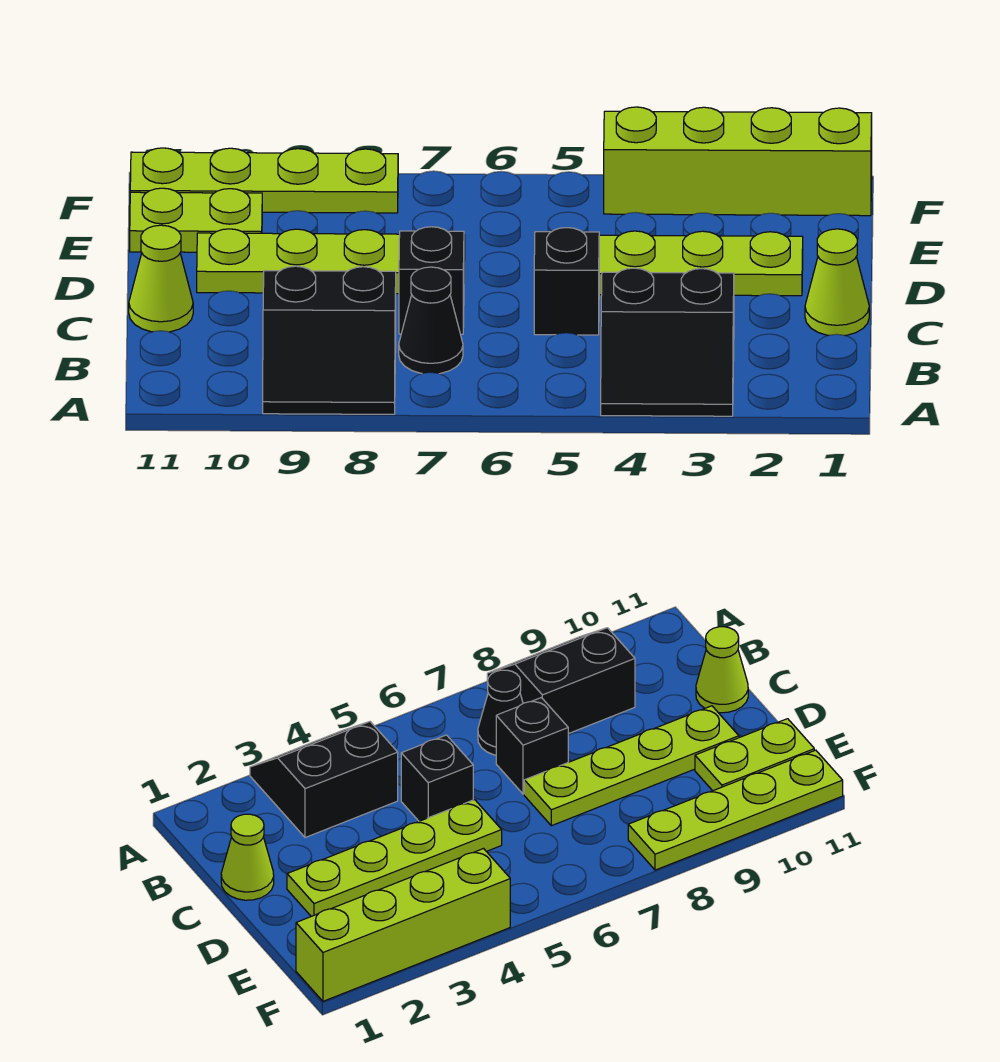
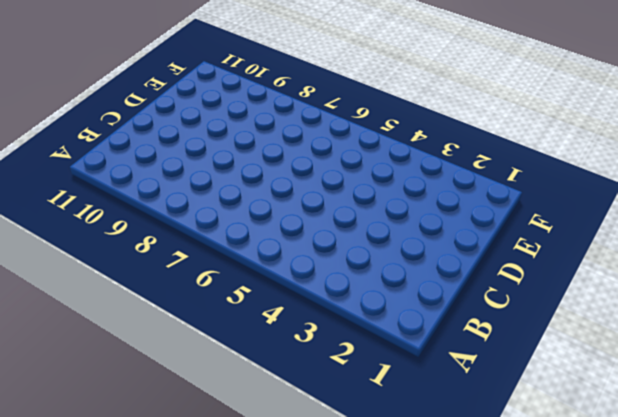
none -> black slope A3:B4 level 1 top B
none -> black slope A8:B9 level 1 top B
none -> black cone B7 level 1

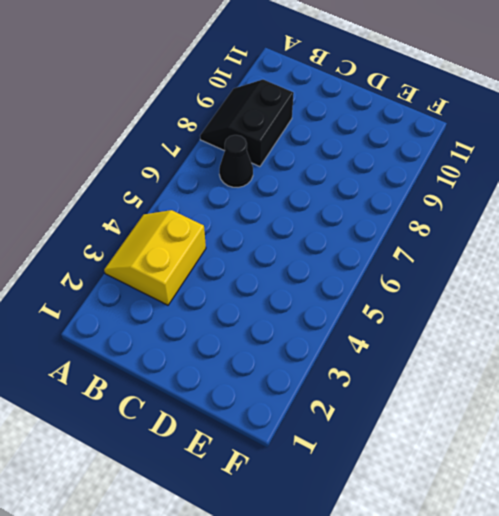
yellow slope A3:B4 level 1 top B -> black slope A3:B4 level 1 top B
none -> lime cone C1 level 1
none -> black brick C5 level 1
none -> black brick C7 level 1

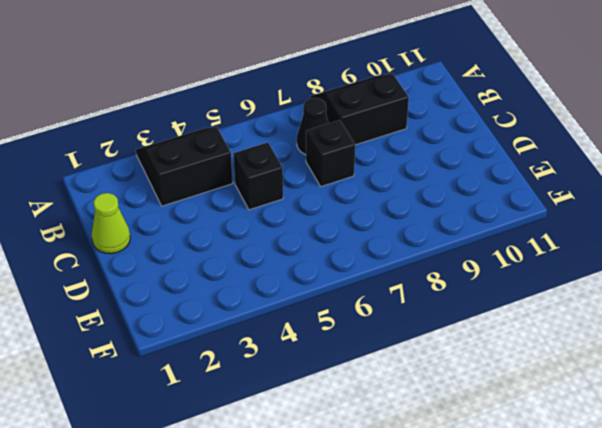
none -> lime cone C11 level 1
none -> lime plate D2:D5 level 1
none -> lime plate D7:D10 level 1

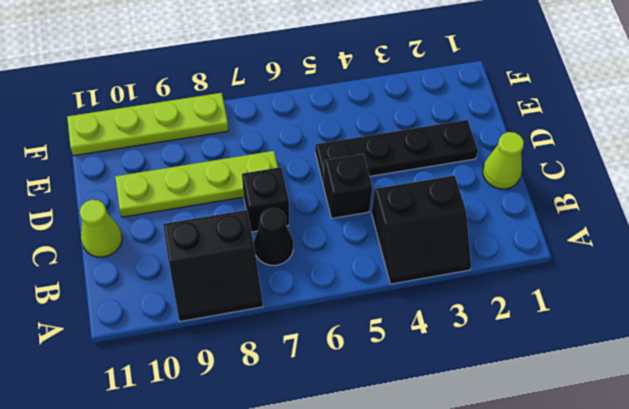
black plate D2:D5 level 1 -> lime plate D2:D5 level 1
none -> lime plate E10:E11 level 1
none -> lime brick F1:F4 level 1

